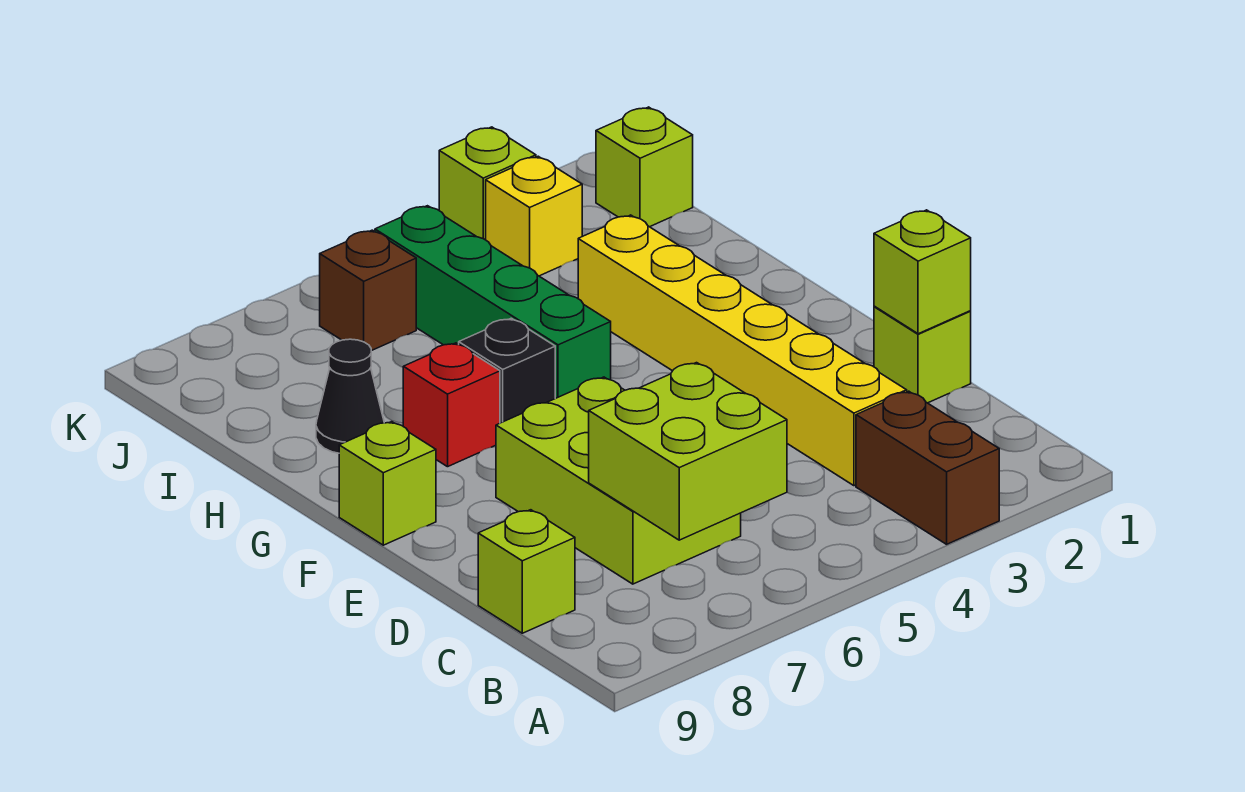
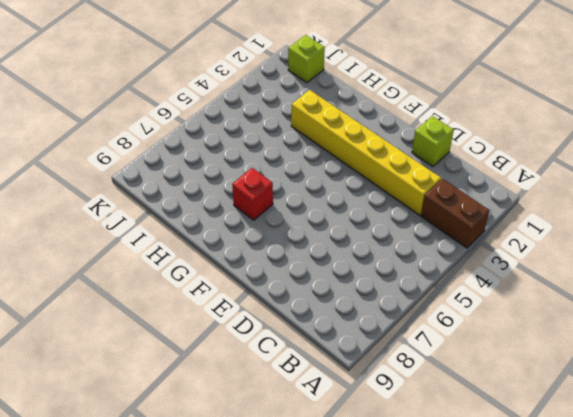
none -> lime brick C6:E7 level 1
none -> lime brick C9 level 1
none -> lime brick F9 level 1

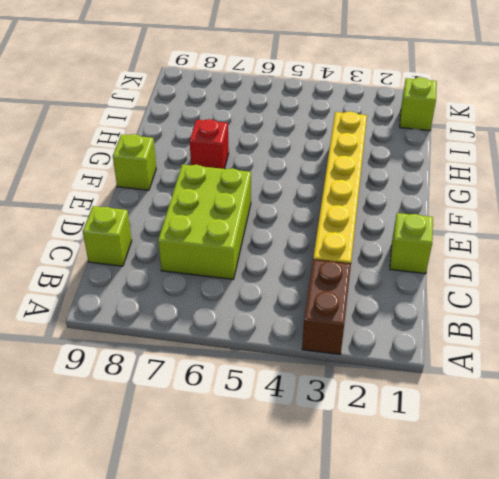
none -> green brick G5:J5 level 1
none -> black brick G6 level 1
none -> black cone H8 level 1

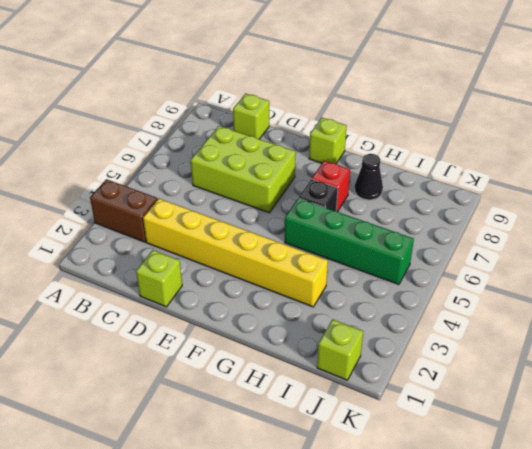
none -> yellow brick J3 level 1
none -> brown brick J6 level 1
none -> lime brick K3 level 1

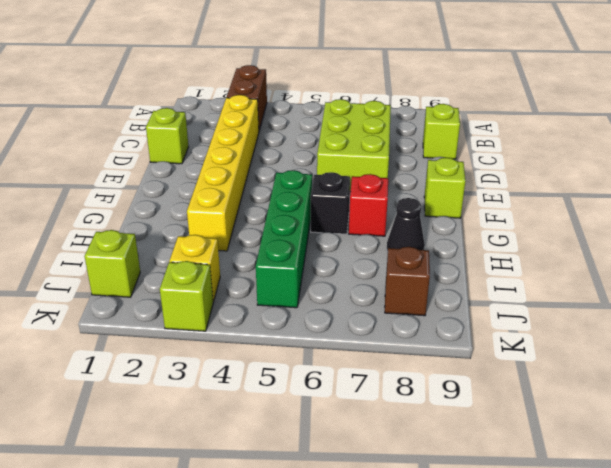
brown brick J8 level 1 -> brown brick J6 level 1
none -> lime brick B6:C7 level 2
none -> lime brick D1 level 2

